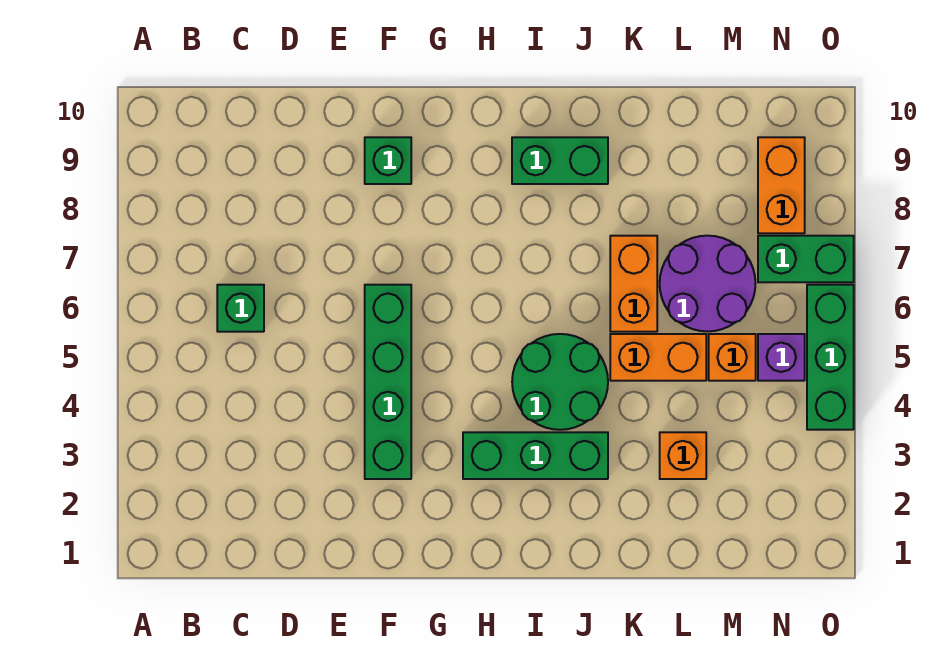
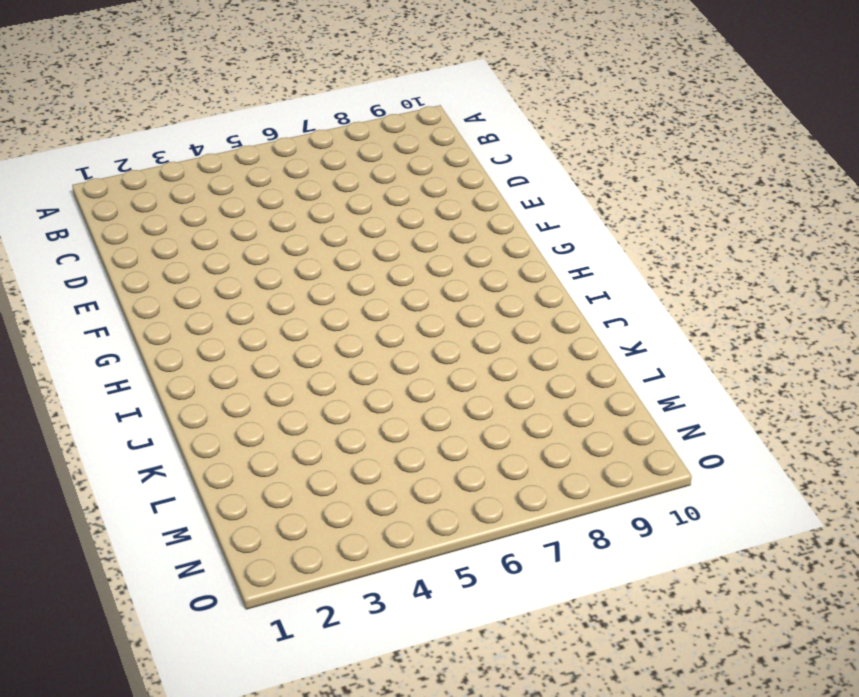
none -> green brick C6 level 1
none -> green brick F3:F6 level 1
none -> green brick F9 level 1

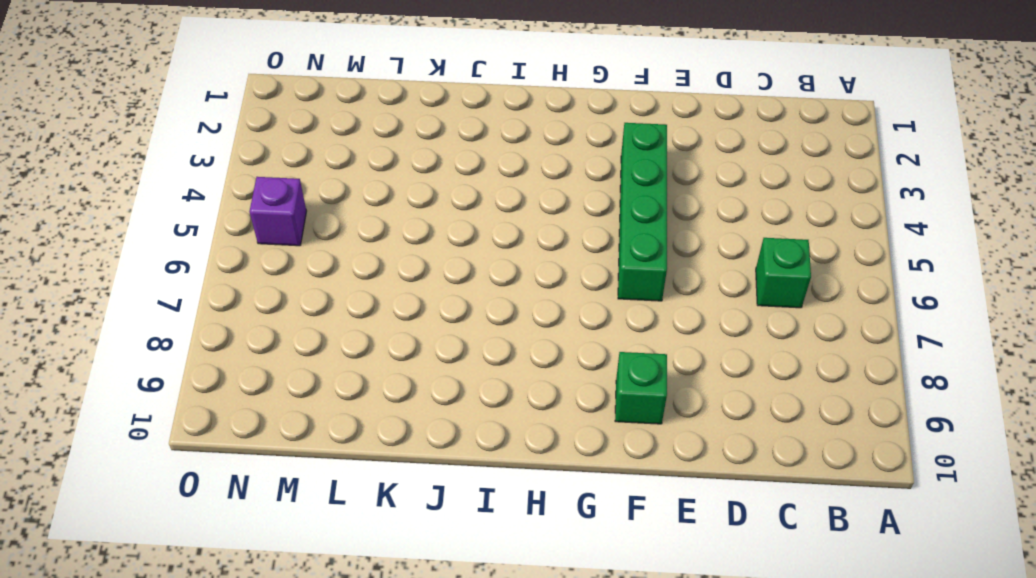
none -> green brick H3:J3 level 1
none -> green round brick I4:J5 level 1
none -> green brick I9:J9 level 1

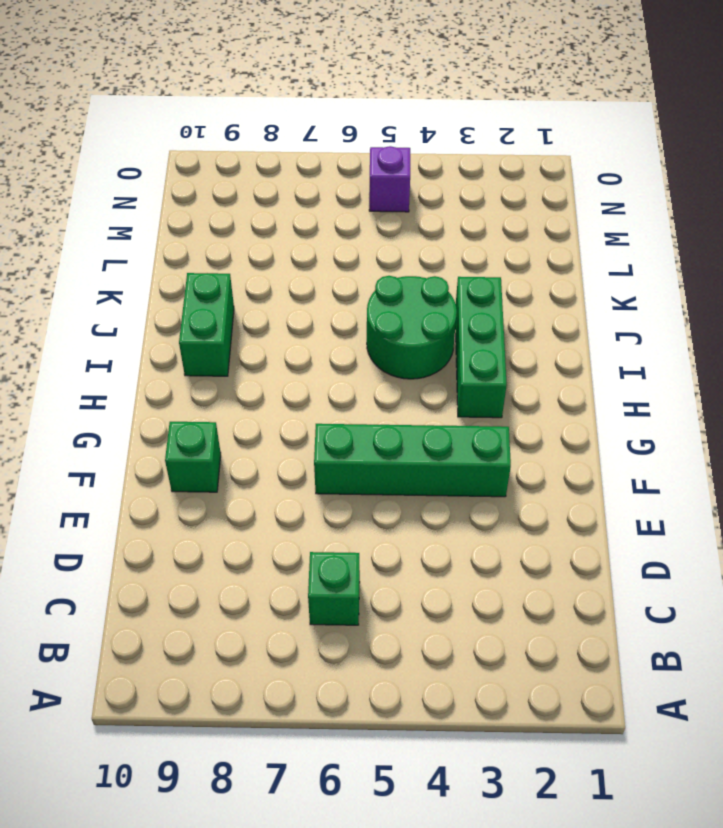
none -> orange brick K5:L5 level 1
none -> orange brick K6:K7 level 1
none -> orange brick L3 level 1

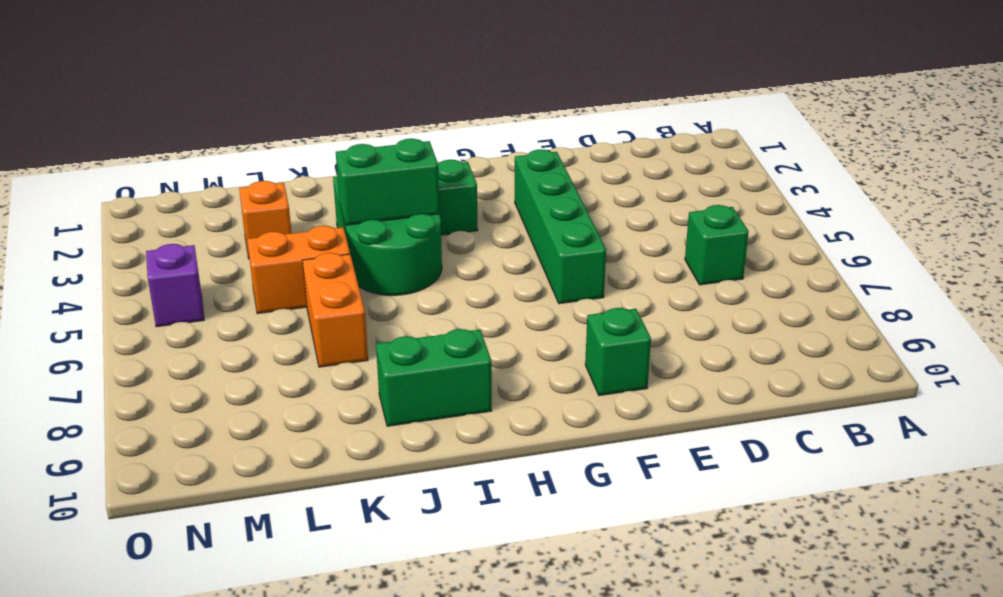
green brick I4:J4 level 2 -> green brick N7:O7 level 1
none -> purple round brick L6:M7 level 1
none -> orange brick M5 level 1
none -> orange brick N8:N9 level 1

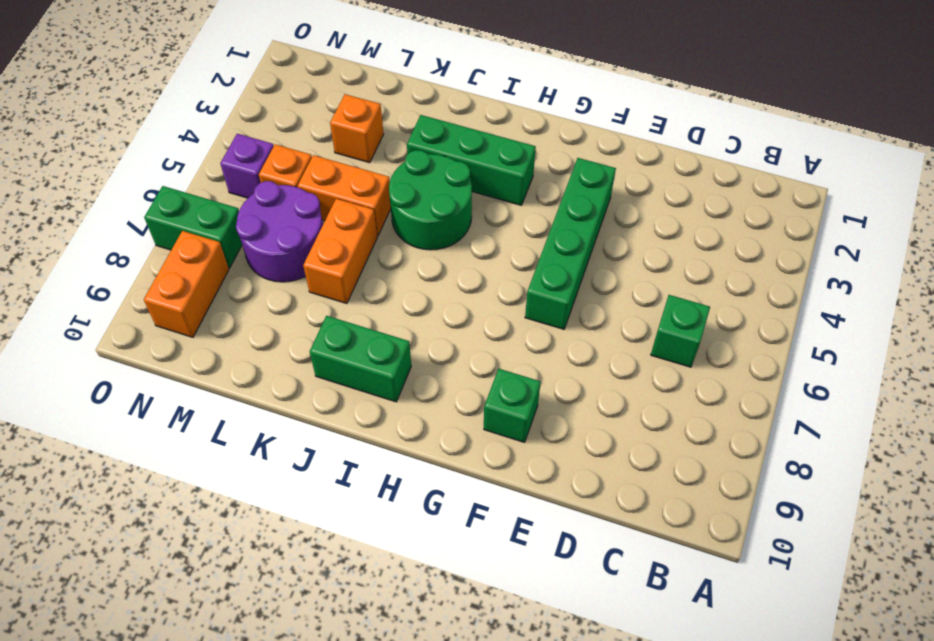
none -> green brick O4:O6 level 1

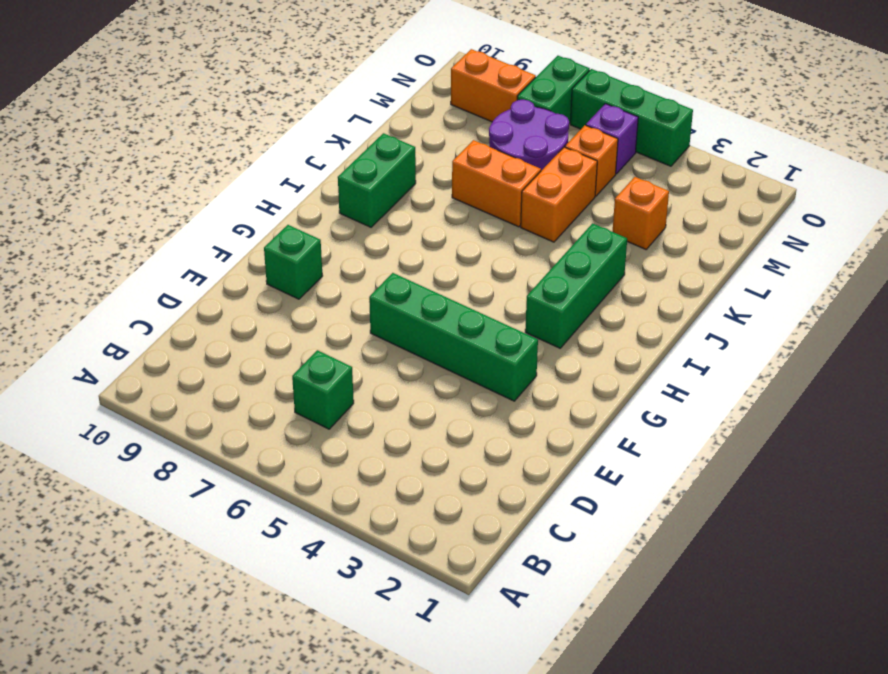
none -> green round brick I4:J5 level 1

